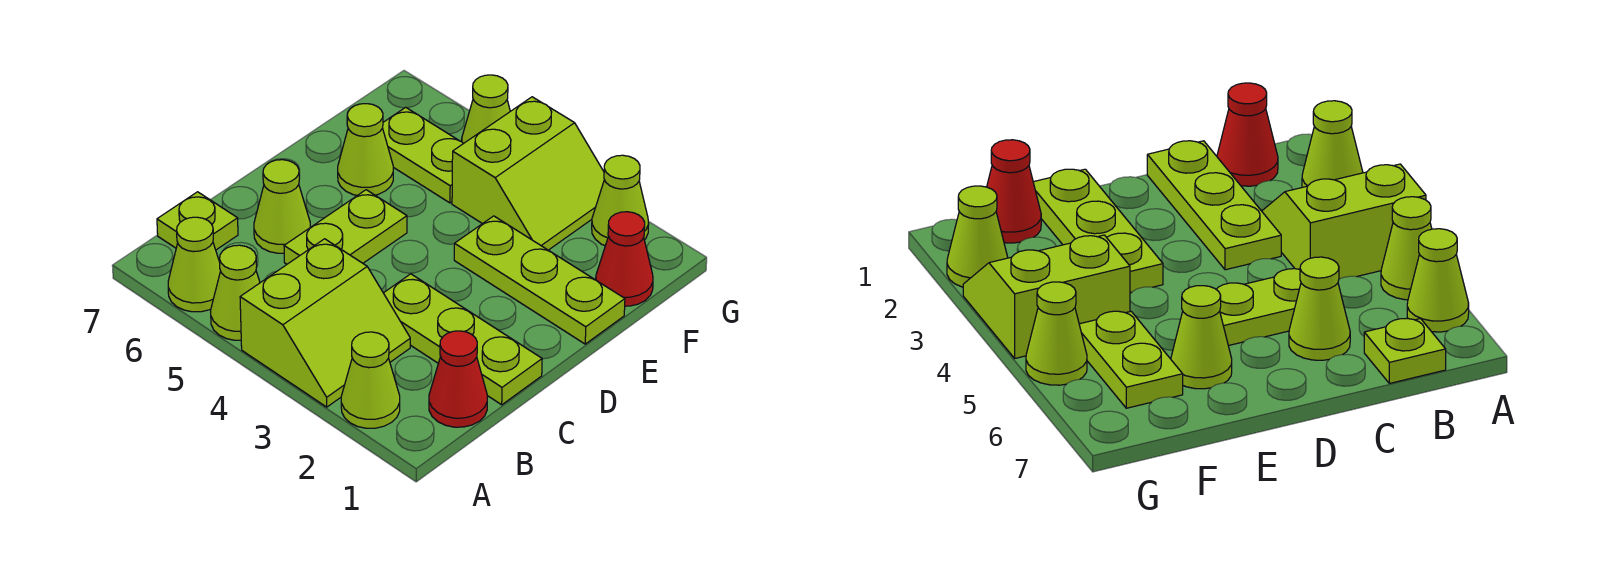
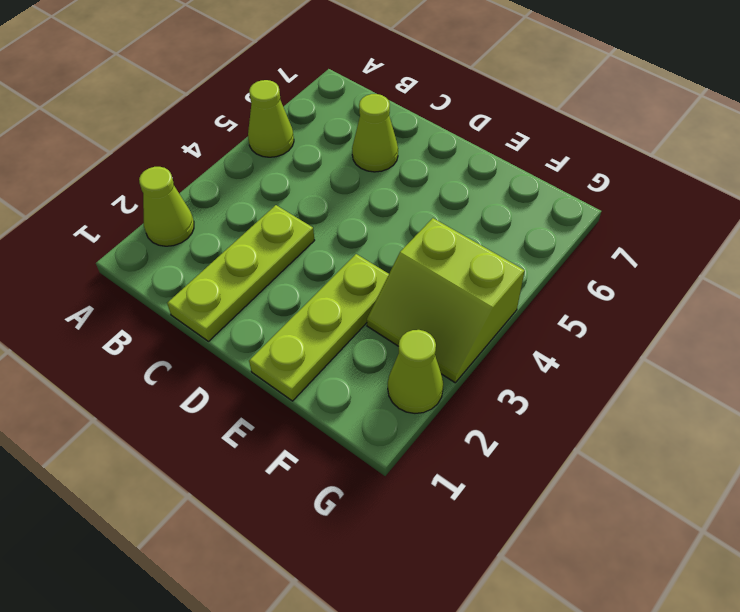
none -> lime slope A3:B4 level 1 top 4
none -> lime cone A6 level 1
none -> red cone B1 level 1

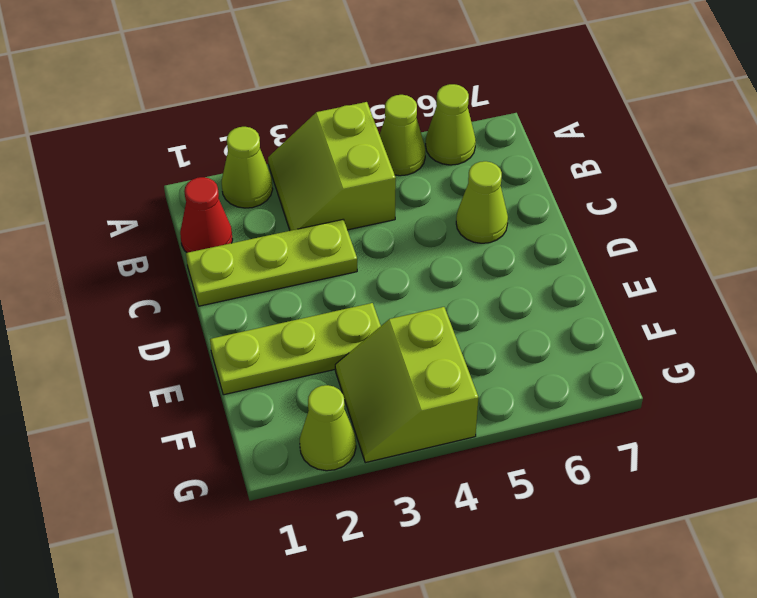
none -> lime plate B7 level 1
none -> lime plate C5:D5 level 1
none -> lime cone E6 level 1

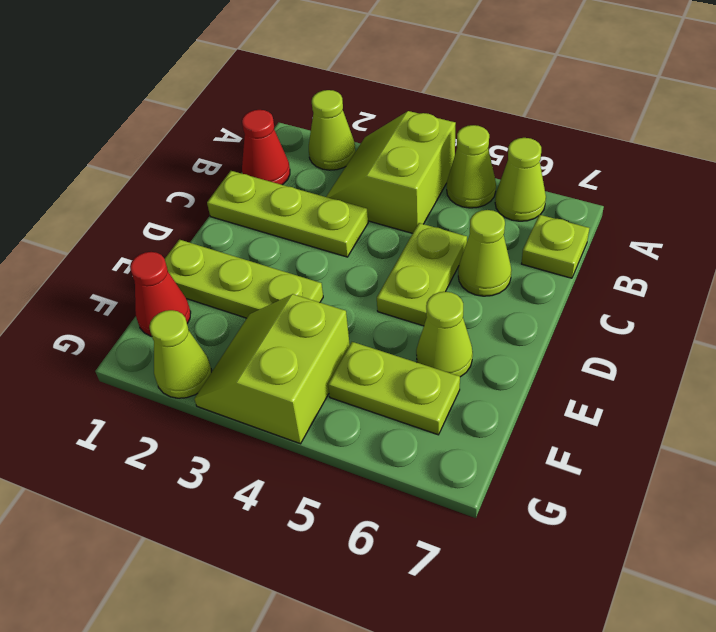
none -> lime cone G5 level 1

